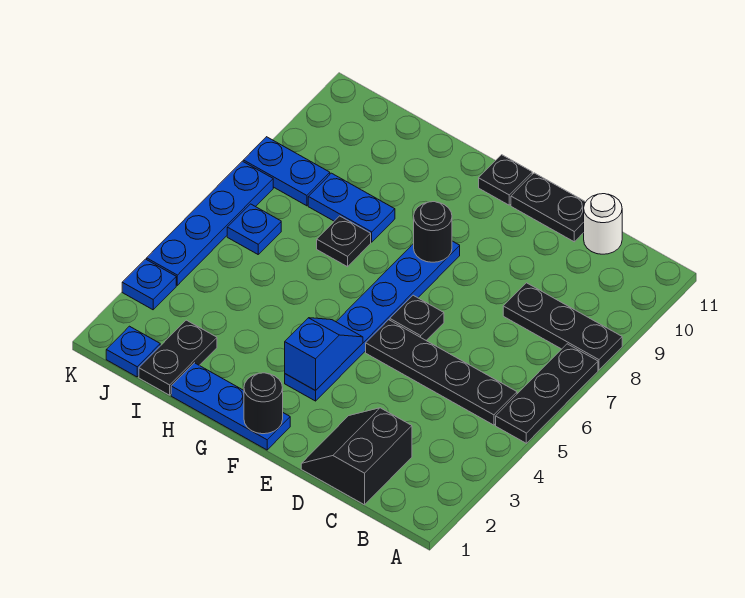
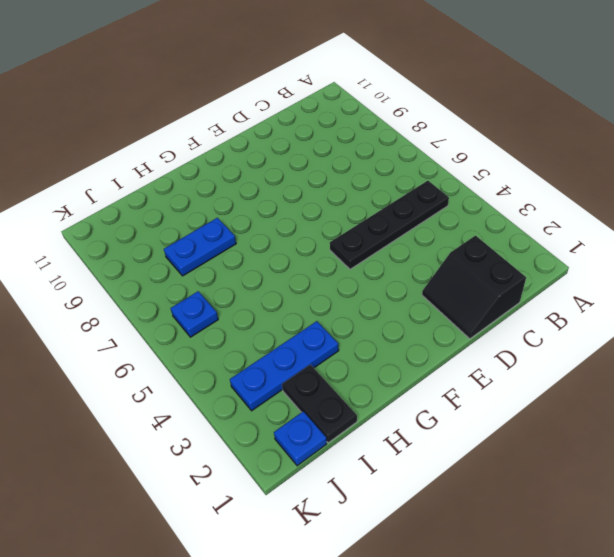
blue plate H3:J3 level 1 -> blue plate F1:H1 level 1
none -> black plate A5:A7 level 1
none -> black plate A8:C8 level 1
none -> white round brick C11 level 1

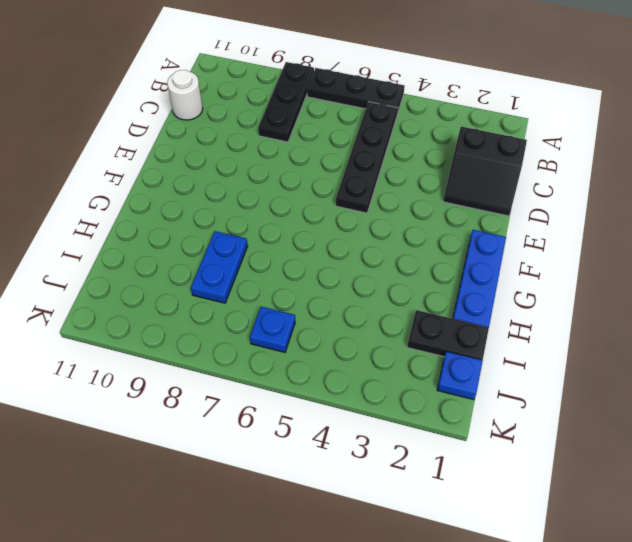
none -> black plate D11:E11 level 1
none -> black plate E6 level 1
none -> blue plate F3:F8 level 1

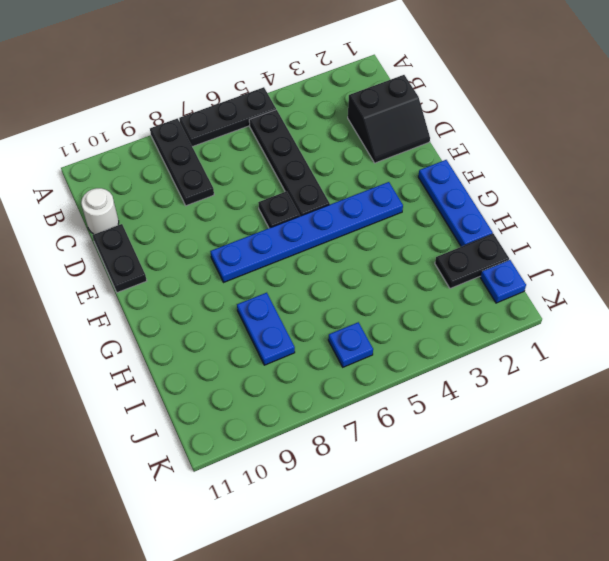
none -> black plate F11 level 1
none -> black plate H7 level 1
none -> blue plate J8:K8 level 1

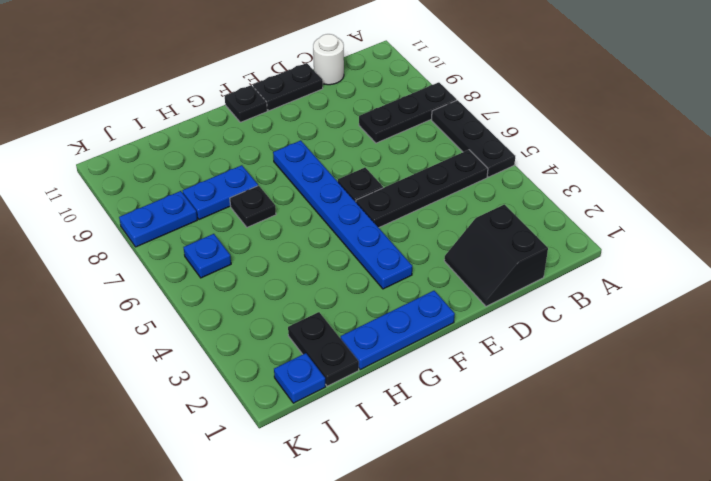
none -> blue plate K3 level 1
none -> blue plate K4:K7 level 1
none -> black round brick F1 level 2

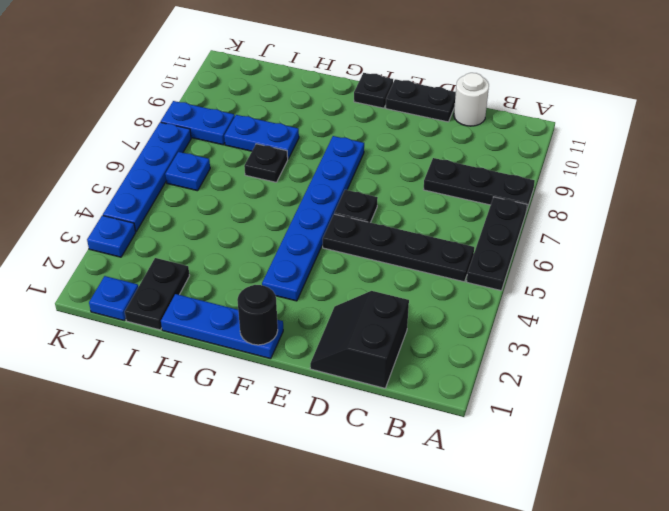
none -> blue slope F3:F4 level 2 top 3
none -> black round brick F8 level 2

